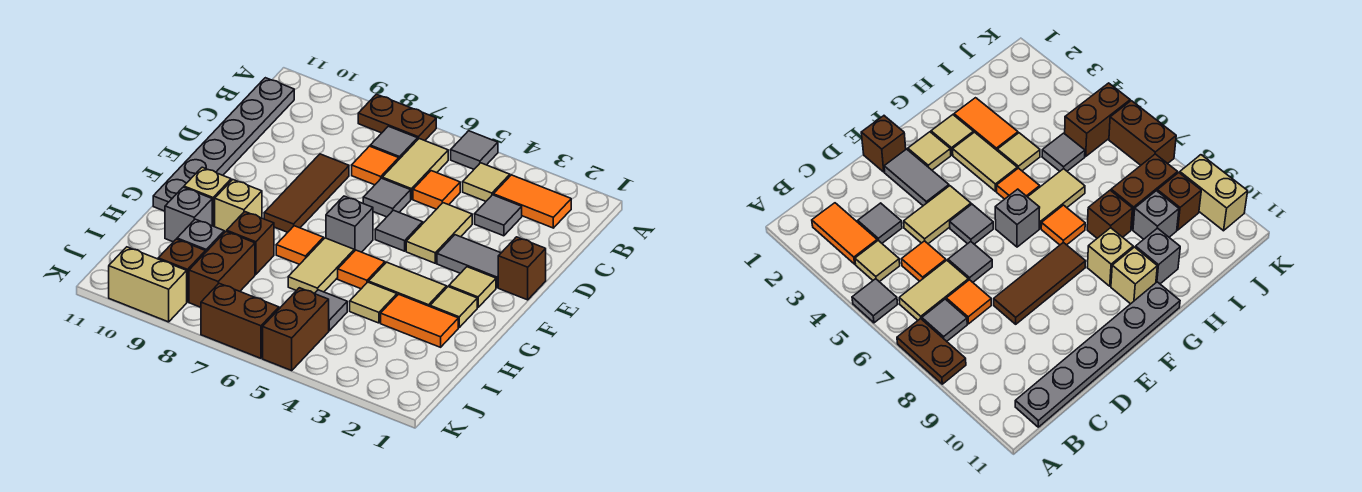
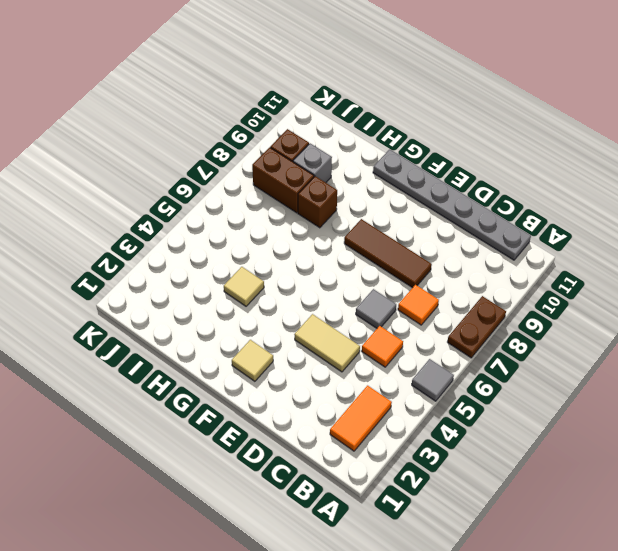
none -> tan tile B4 level 1
none -> tan tile B6:C6 level 1
none -> grey tile B7 level 1
none -> grey tile C3 level 1

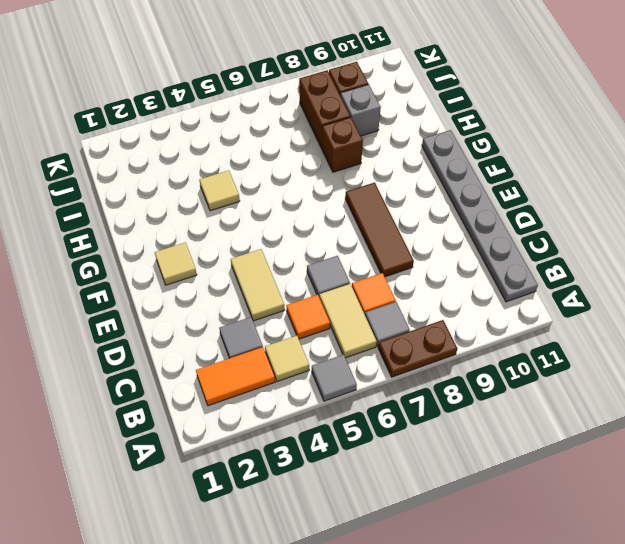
none -> brown brick E1 level 1
none -> grey tile E2:E3 level 1
none -> grey tile E5 level 1
none -> grey brick F6 level 1

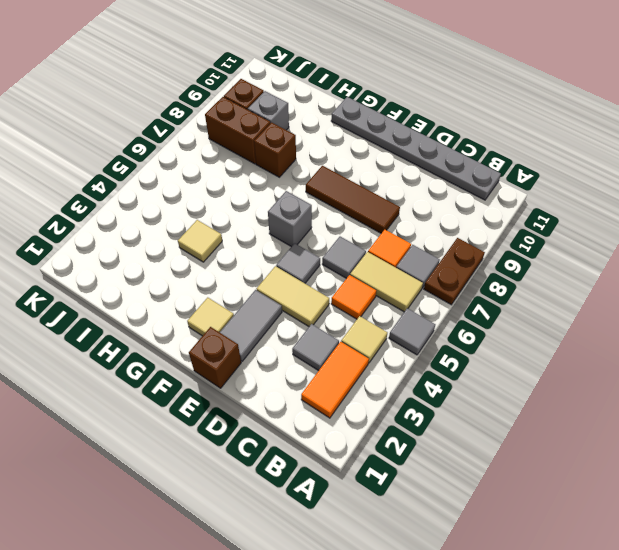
none -> tan tile G2 level 1
none -> tan tile G3:G4 level 1
none -> orange tile G5 level 1
none -> tan tile G6:H6 level 1

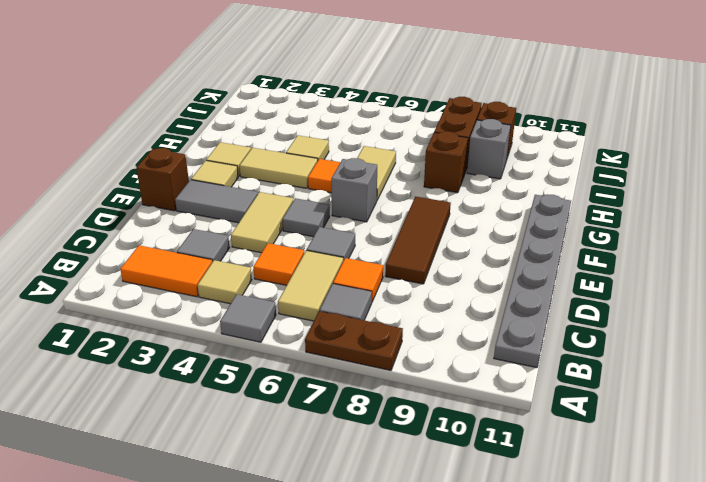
none -> orange tile G7 level 1
none -> tan brick G9 level 1
none -> tan brick G10 level 1
none -> orange tile H2:H3 level 1

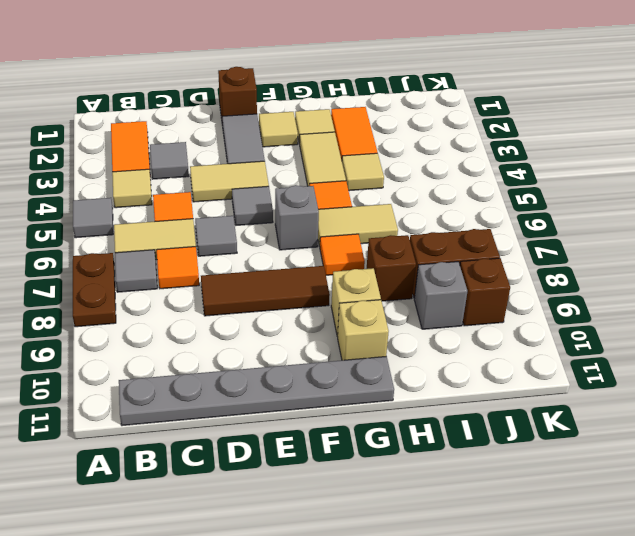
none -> grey brick H10 level 1
none -> grey tile I5 level 1
none -> brown brick J5:K5 level 1
none -> brown brick K6:K7 level 1

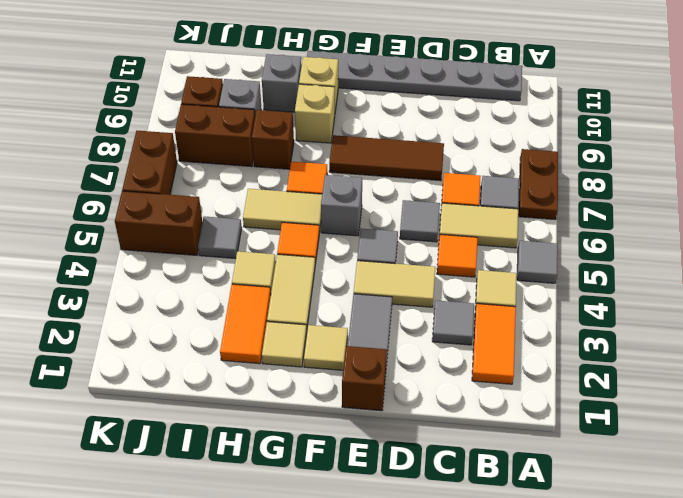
none -> tan brick K9:K10 level 1

